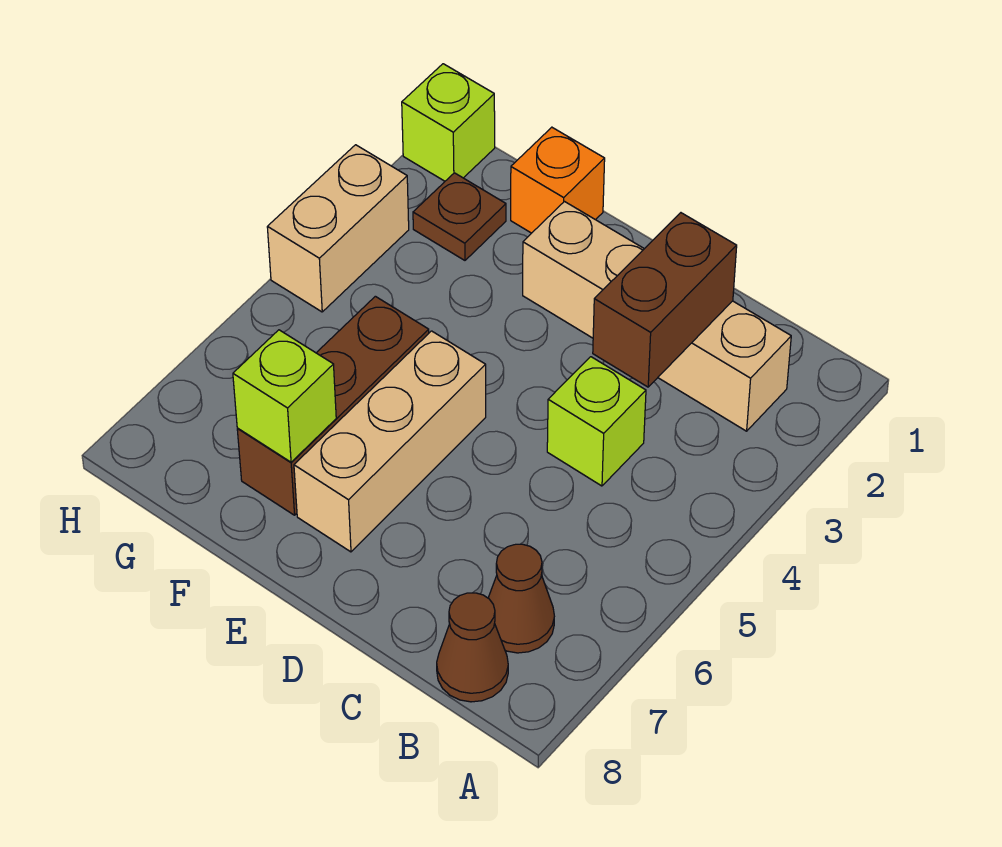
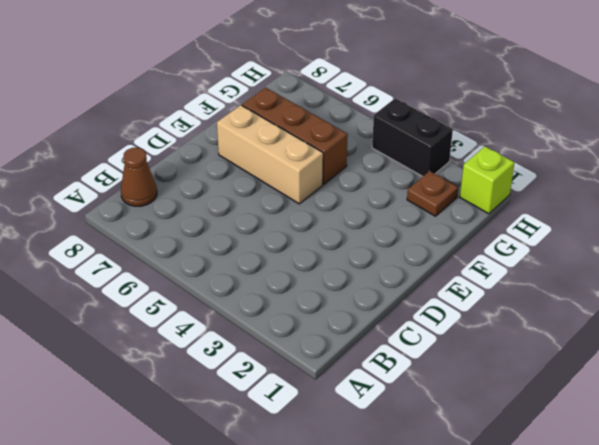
black brick H3:H4 level 1 -> tan brick H3:H4 level 1
none -> tan brick B2:E2 level 1
none -> brown cone B7 level 1
none -> lime brick C4 level 1

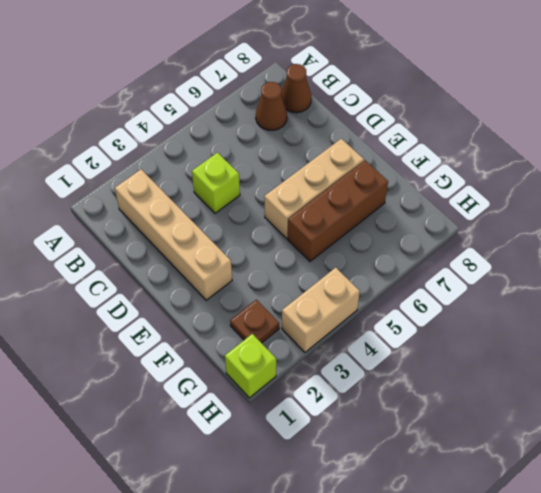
none -> orange brick F1 level 1
none -> brown brick C2:C3 level 2
none -> lime brick F7 level 2

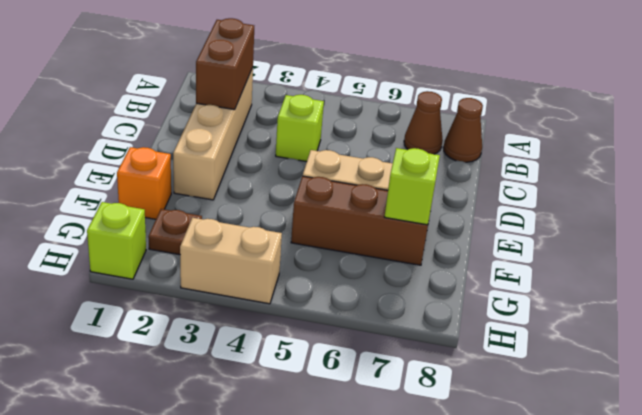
brown brick B2:C2 level 2 -> brown brick C2:C3 level 2

